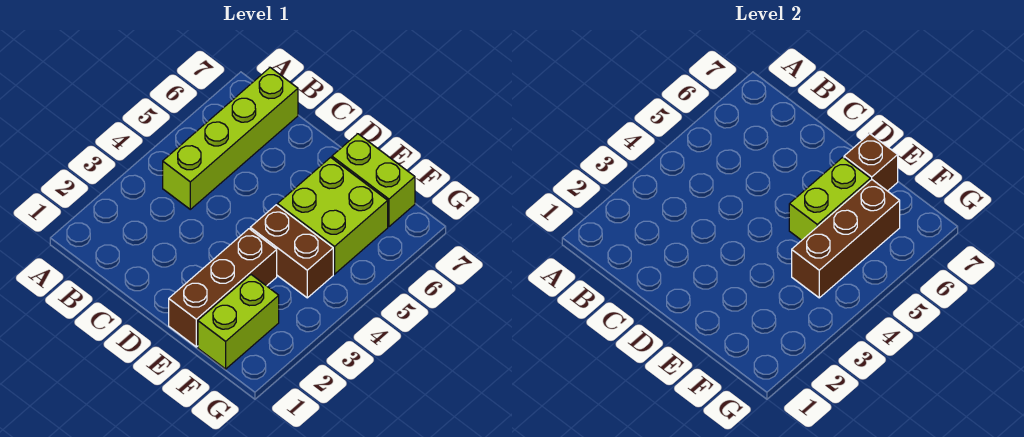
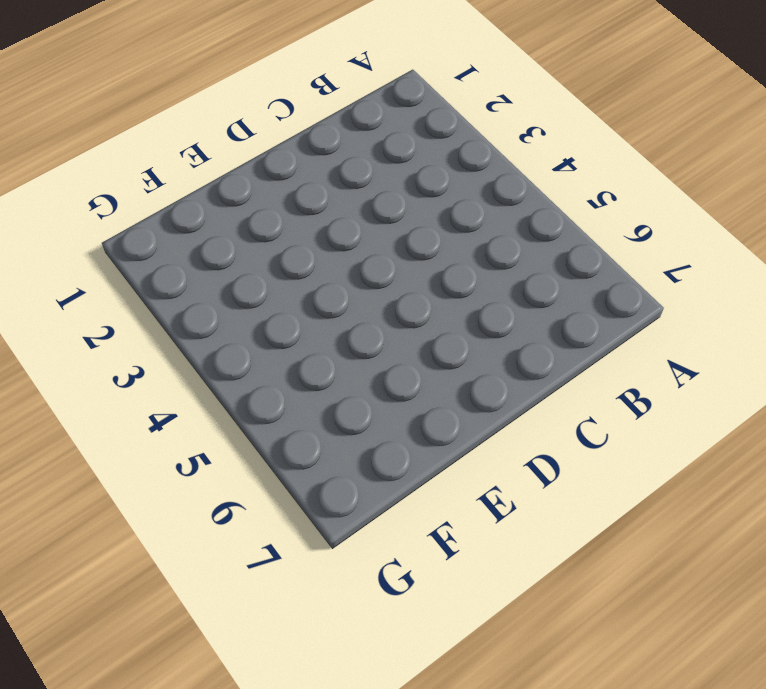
none -> lime brick B4:B7 level 1
none -> brown brick E1:E3 level 1

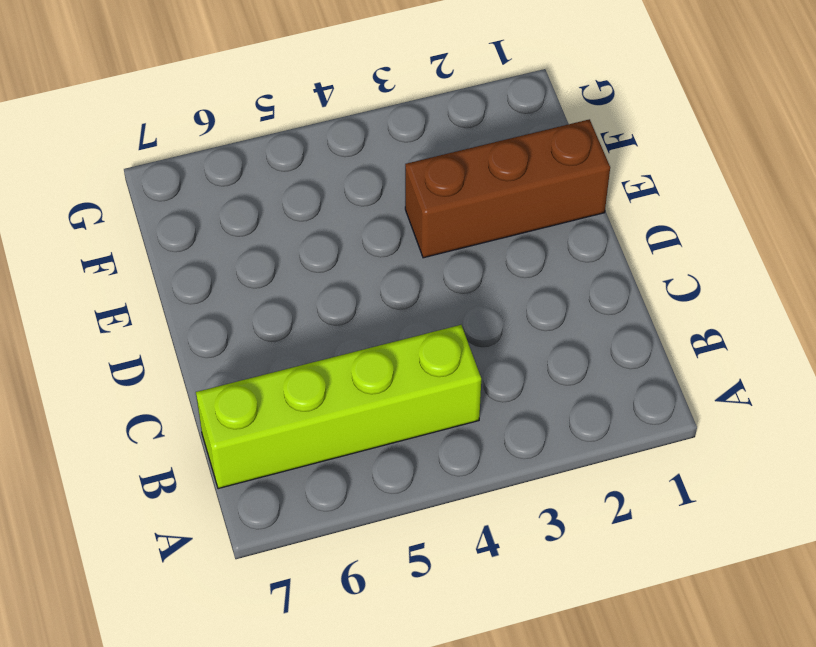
none -> brown brick E4:F4 level 1
none -> lime brick E5:F6 level 1

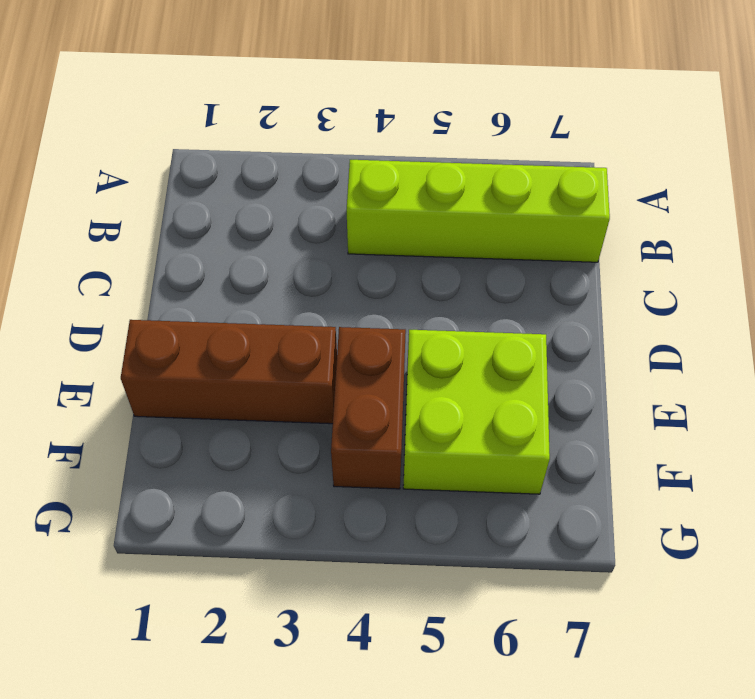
none -> lime brick E7:F7 level 1
none -> lime brick F1:F2 level 1

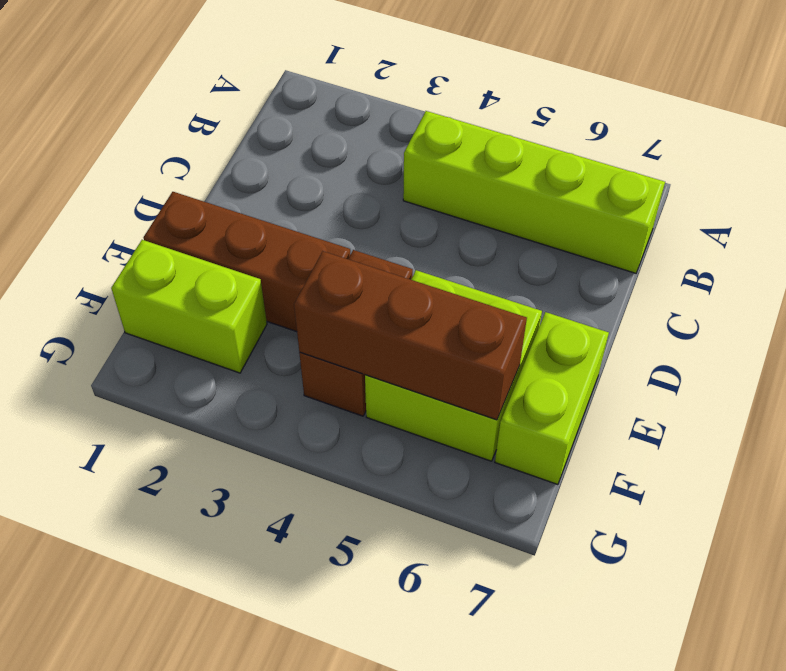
none -> lime brick E5:E6 level 2
none -> brown brick E7 level 2

